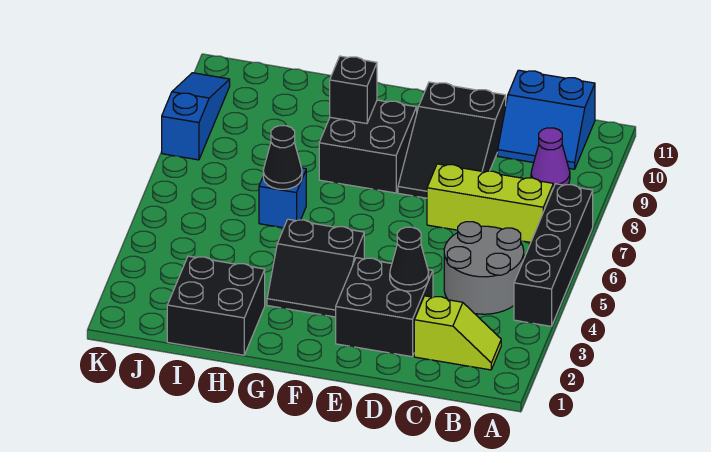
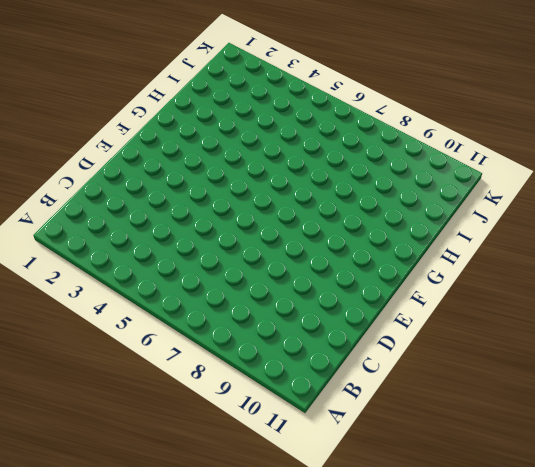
none -> black brick A4:A7 level 1
none -> lime slope B2:C2 level 1 top C
none -> grey round brick B4:C5 level 1

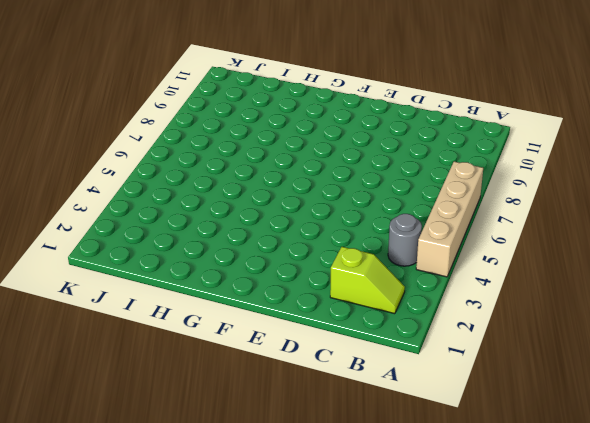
tan brick A4:A7 level 1 -> black brick A4:A7 level 1
grey round brick B4 level 1 -> grey round brick B4:C5 level 1
none -> lime brick B7:D7 level 1
none -> purple cone B9 level 1
none -> blue slope B10:C11 level 1 top 11

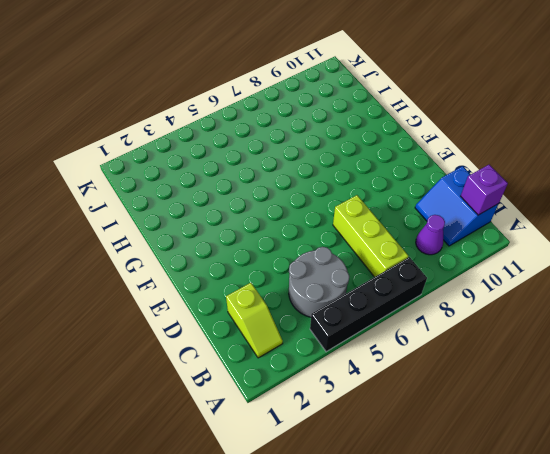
purple brick B11 level 2 -> none
none -> black brick D2:E3 level 1
none -> black slope D8:E10 level 1 top 10
none -> black slope F3:G4 level 1 top 4

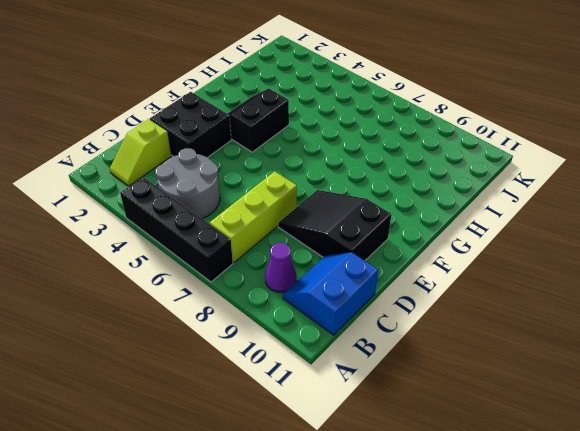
none -> black brick F8:G9 level 1
none -> black brick H1:I2 level 1
none -> blue brick H6 level 1

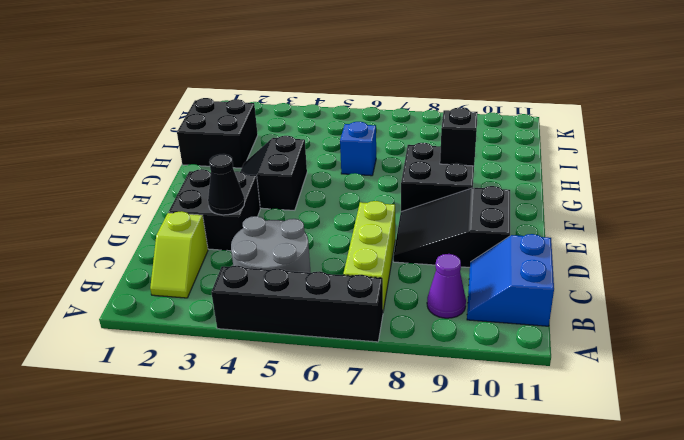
none -> blue slope K8:K10 level 1 top 8
none -> black cone H6 level 2

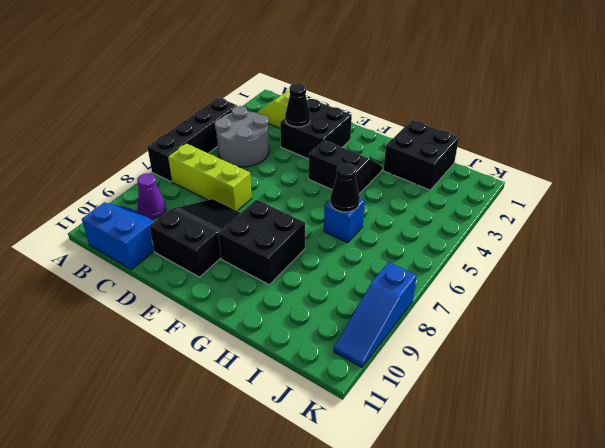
none -> black brick G9 level 2

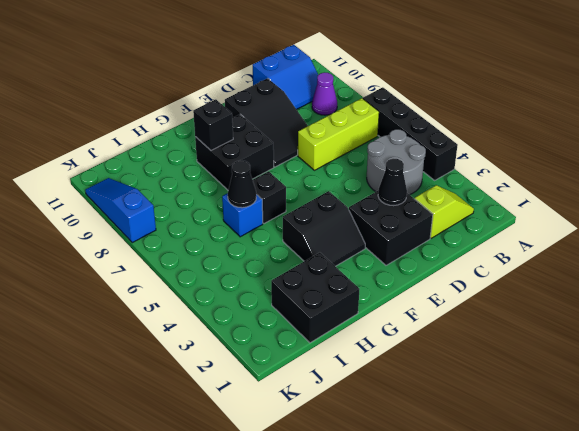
black brick G6 level 1 -> none

